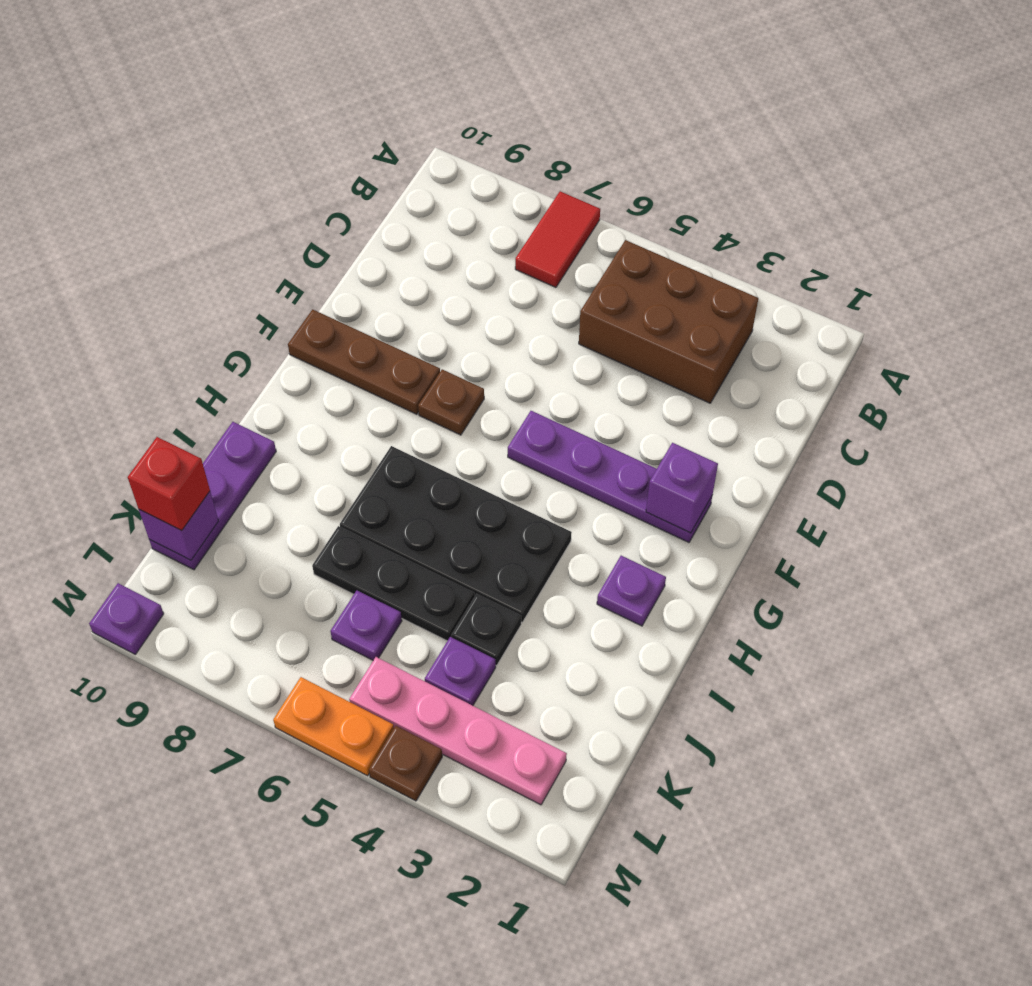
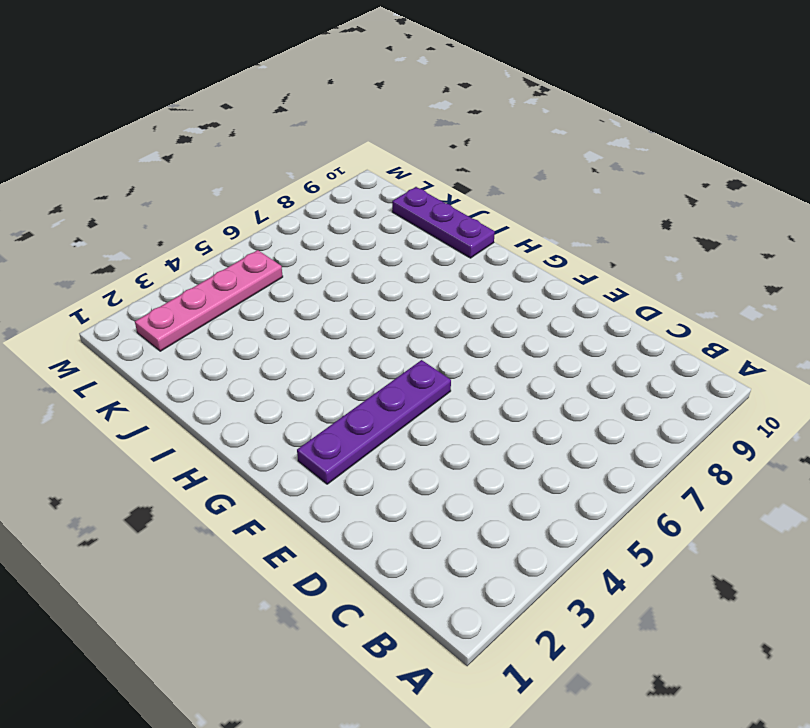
none -> red tile A7:B7 level 1
none -> brown brick B3:C5 level 1
none -> brown plate F7 level 1

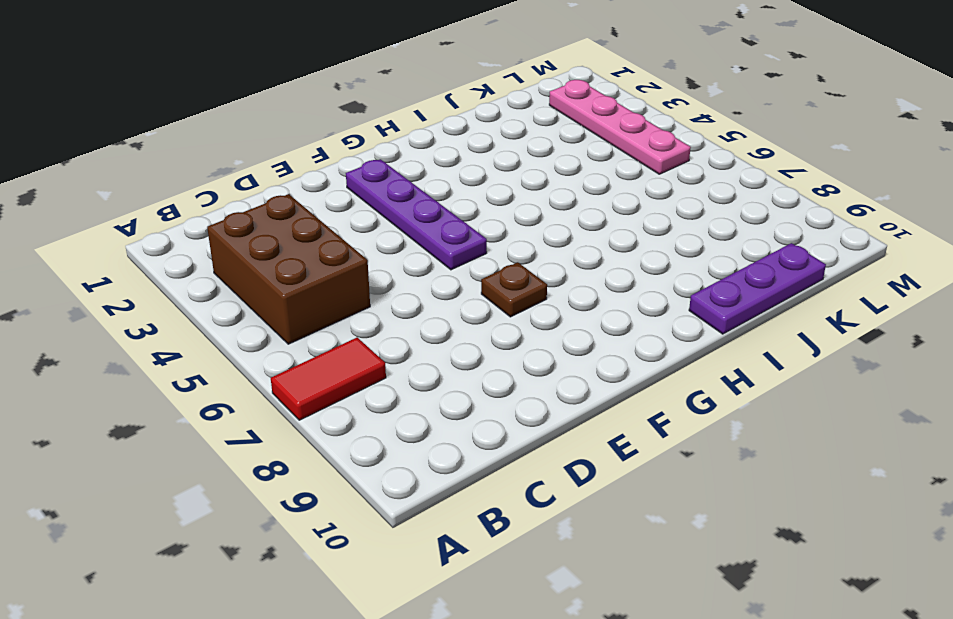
none -> brown plate F8:F10 level 1
none -> purple plate H2 level 1
none -> black plate H4:I7 level 1

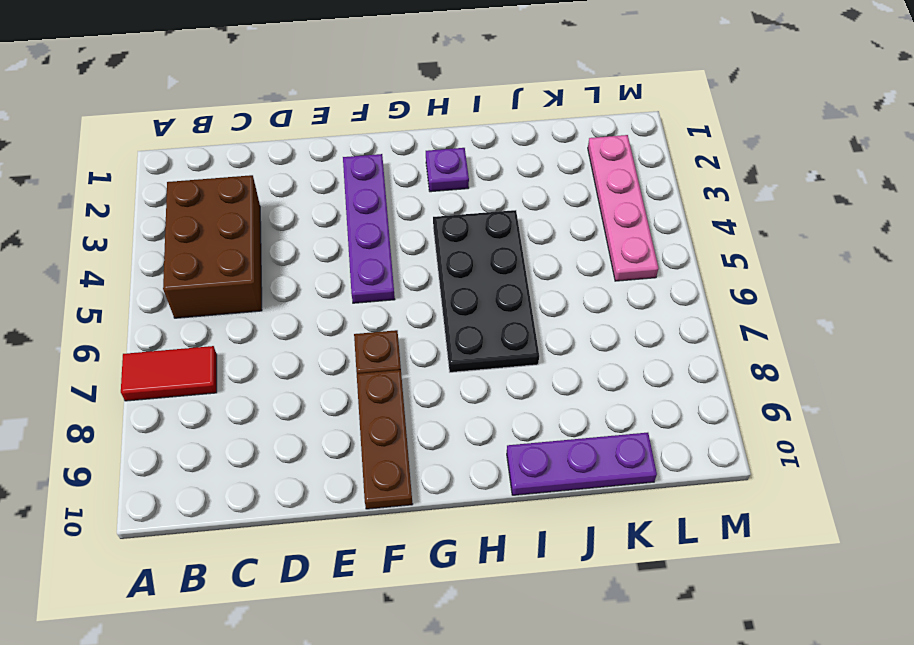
none -> black plate J4 level 1
none -> black plate J5:J7 level 1
none -> purple plate K4 level 1

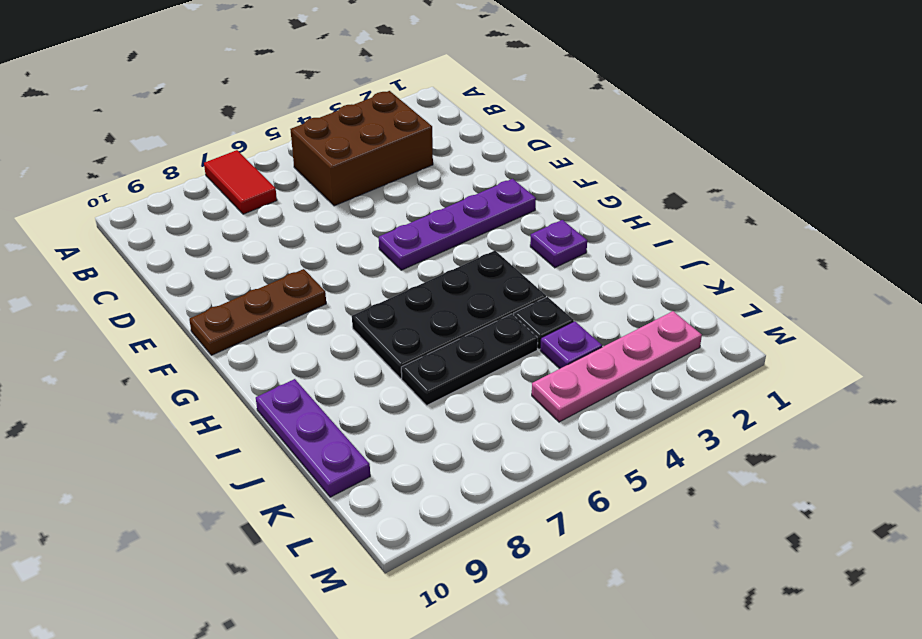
none -> brown plate F7 level 1
none -> purple plate K6 level 1
none -> brown plate M4 level 1

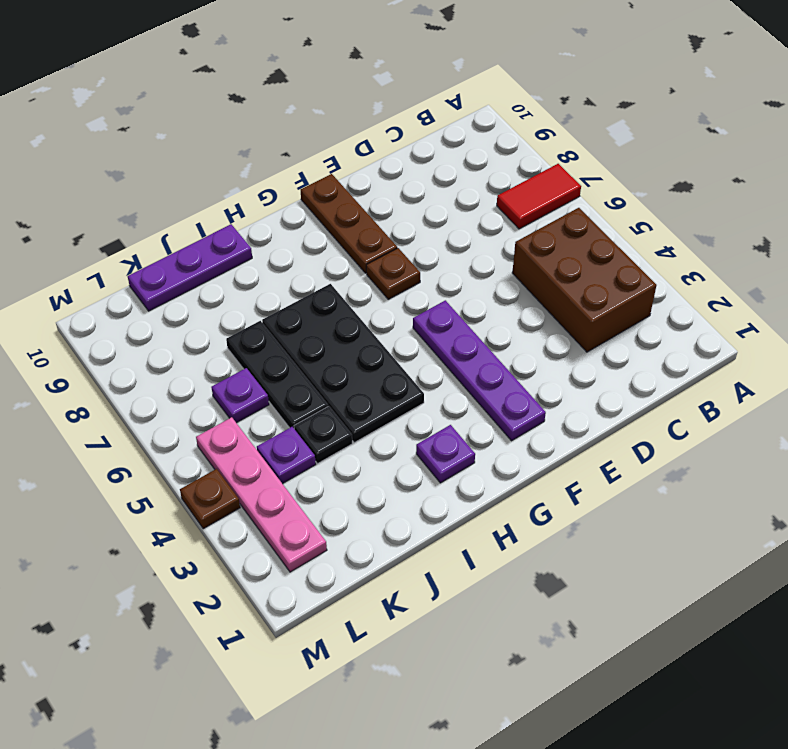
none -> orange plate M5:M6 level 1
none -> purple plate M10 level 1
none -> purple brick F2 level 2

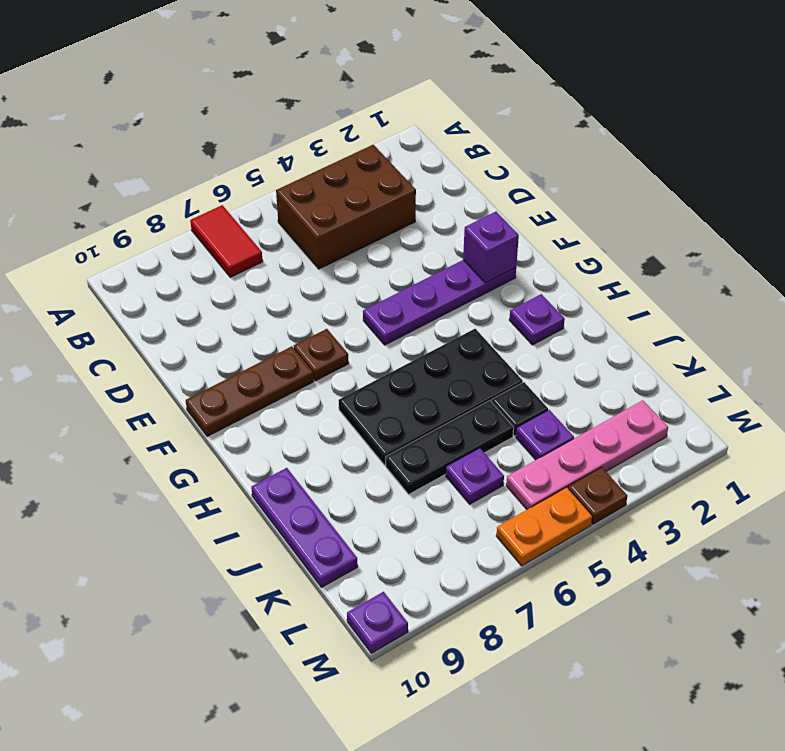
none -> purple brick K10 level 2
none -> red brick K10 level 3

